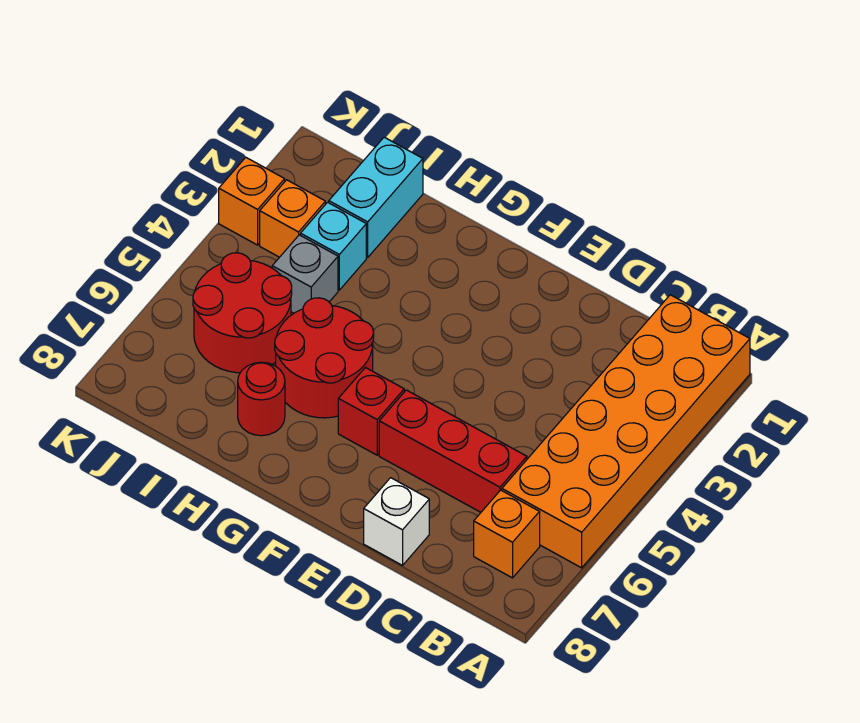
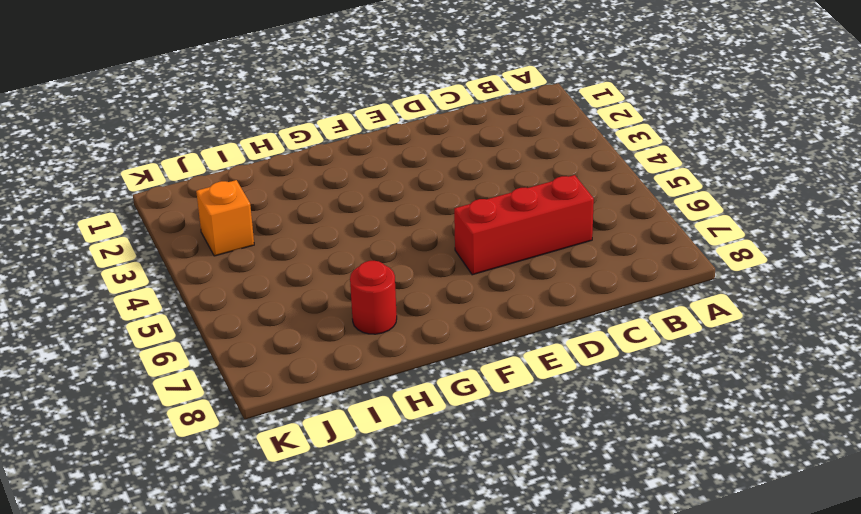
none -> orange brick A1:B6 level 1
none -> orange brick B7 level 1
none -> white brick D8 level 1

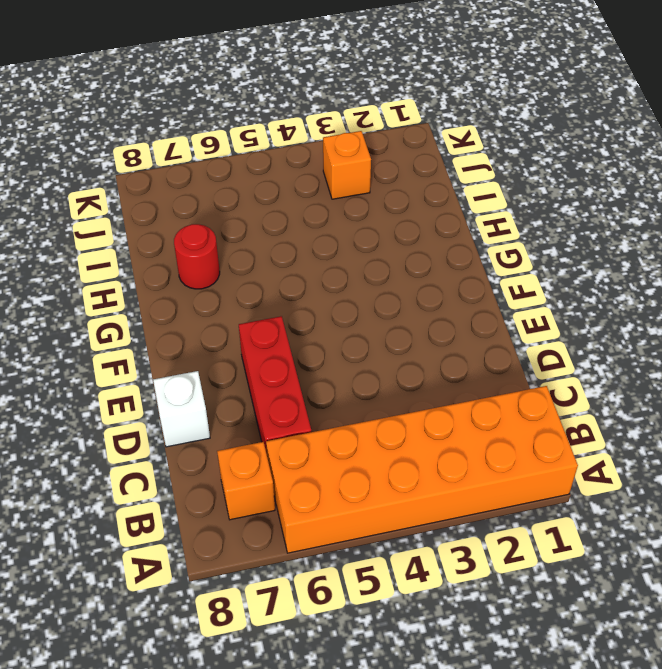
none -> red brick F6 level 1
none -> red round brick G5:H6 level 1
none -> cyan brick I1:I2 level 1

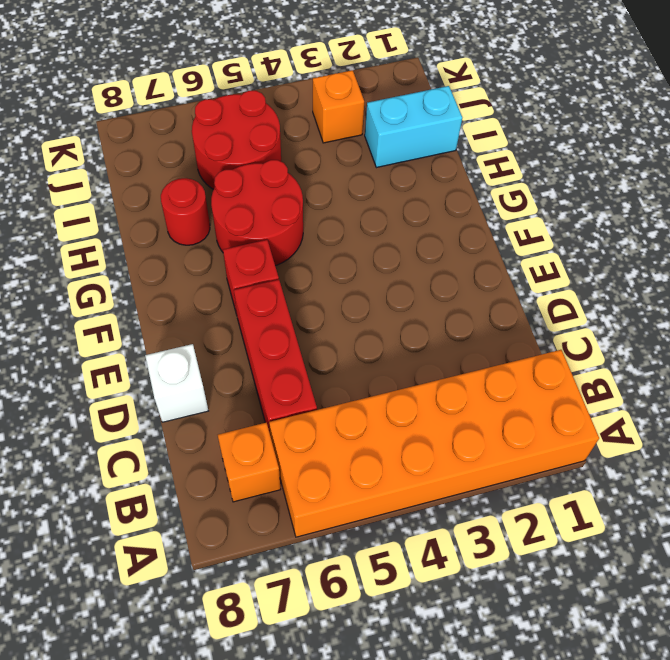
none -> cyan brick I3 level 1
none -> grey brick I4 level 1
none -> orange brick K3 level 1

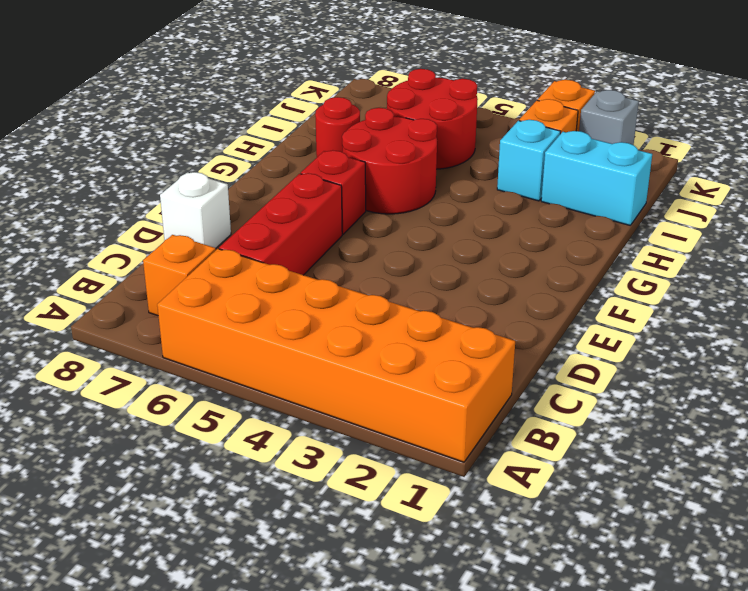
grey brick K2 level 1 -> grey brick I4 level 1

